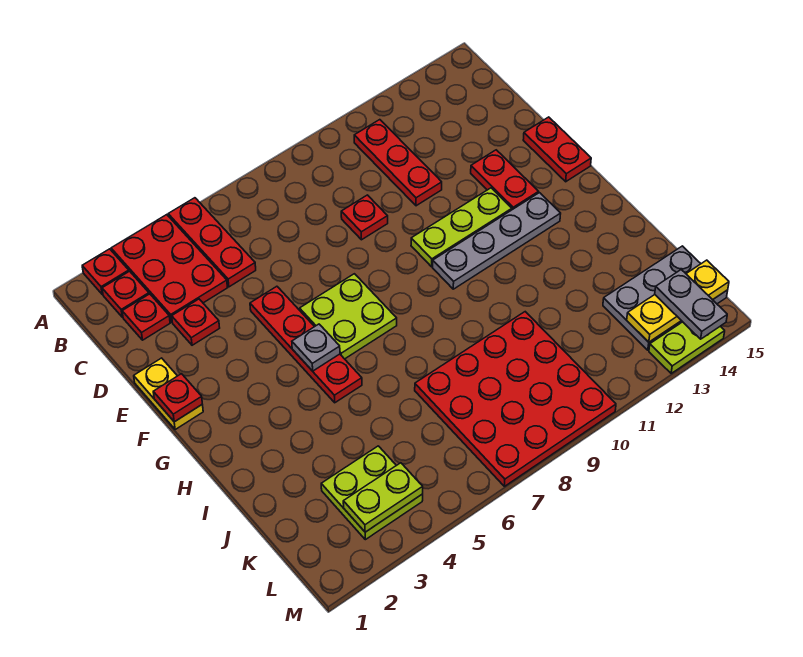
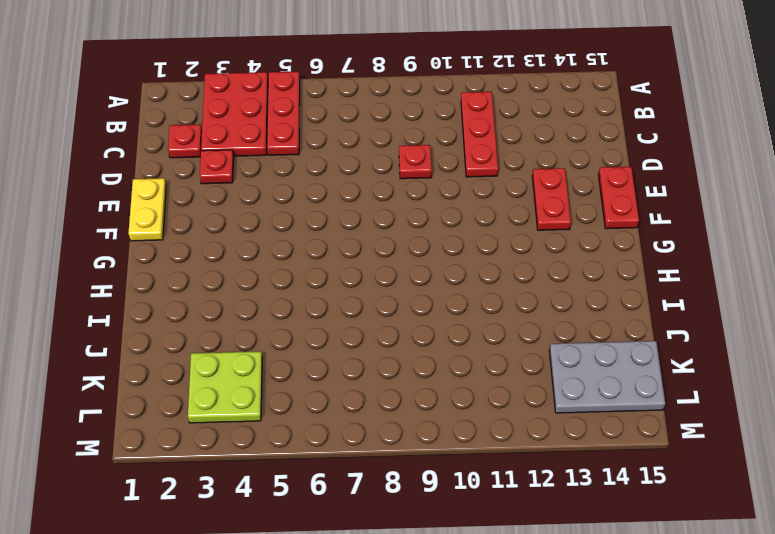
none -> red plate A2 level 1
none -> red plate B2 level 1
none -> red plate E5:H5 level 1

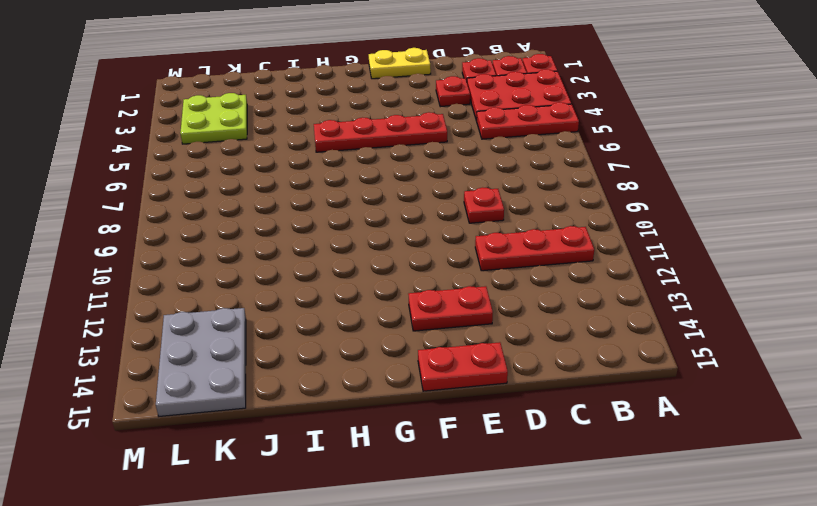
none -> lime plate F6:G7 level 1
none -> lime plate F10:F12 level 1
none -> grey plate G10:G13 level 1

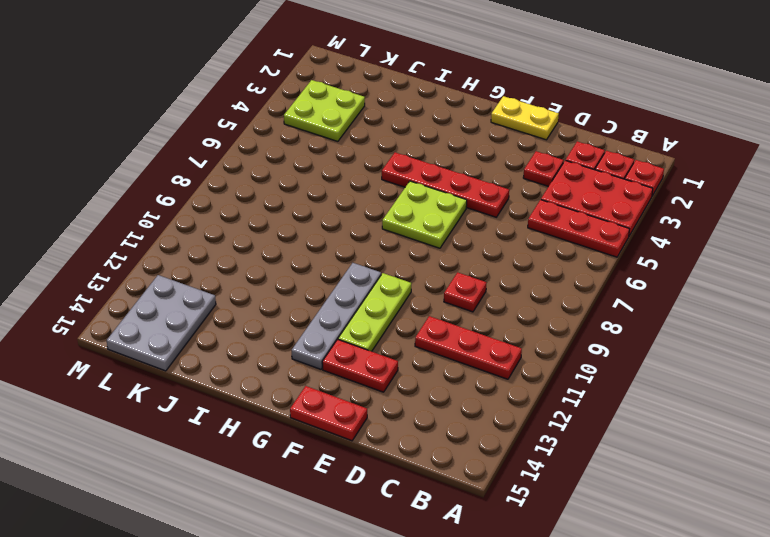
none -> red plate J7:M10 level 1
none -> lime plate M13:M14 level 1
none -> red plate F1 level 2

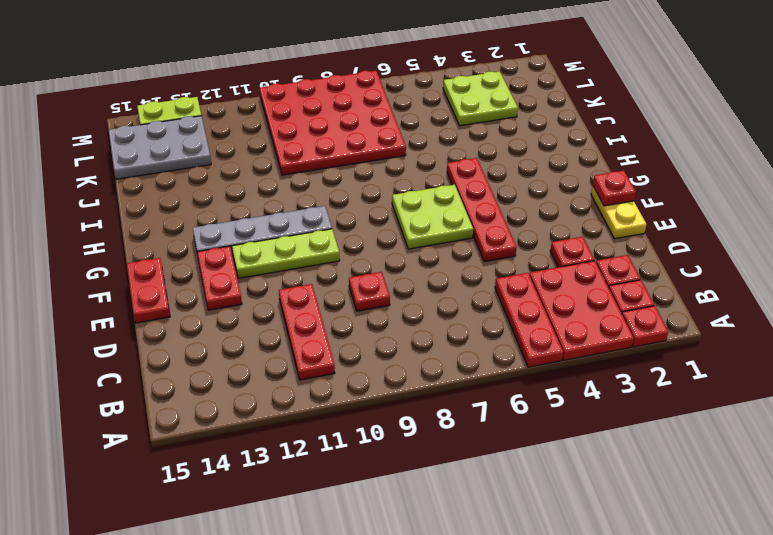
none -> grey plate G5 level 2
none -> lime plate L3:L4 level 2
none -> yellow plate L13:L15 level 2

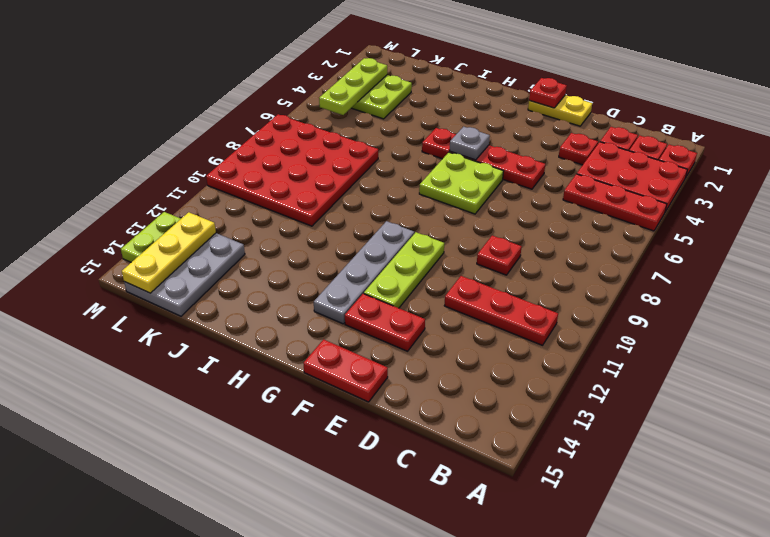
lime plate L3:L5 level 2 -> lime plate L3:L4 level 2
none -> grey plate L14:M14 level 3

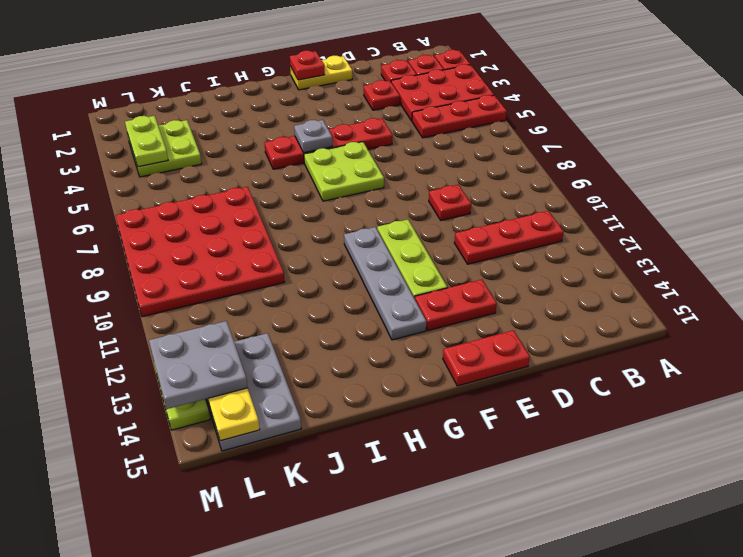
grey plate L13:M14 level 3 -> grey plate L14:M14 level 3

